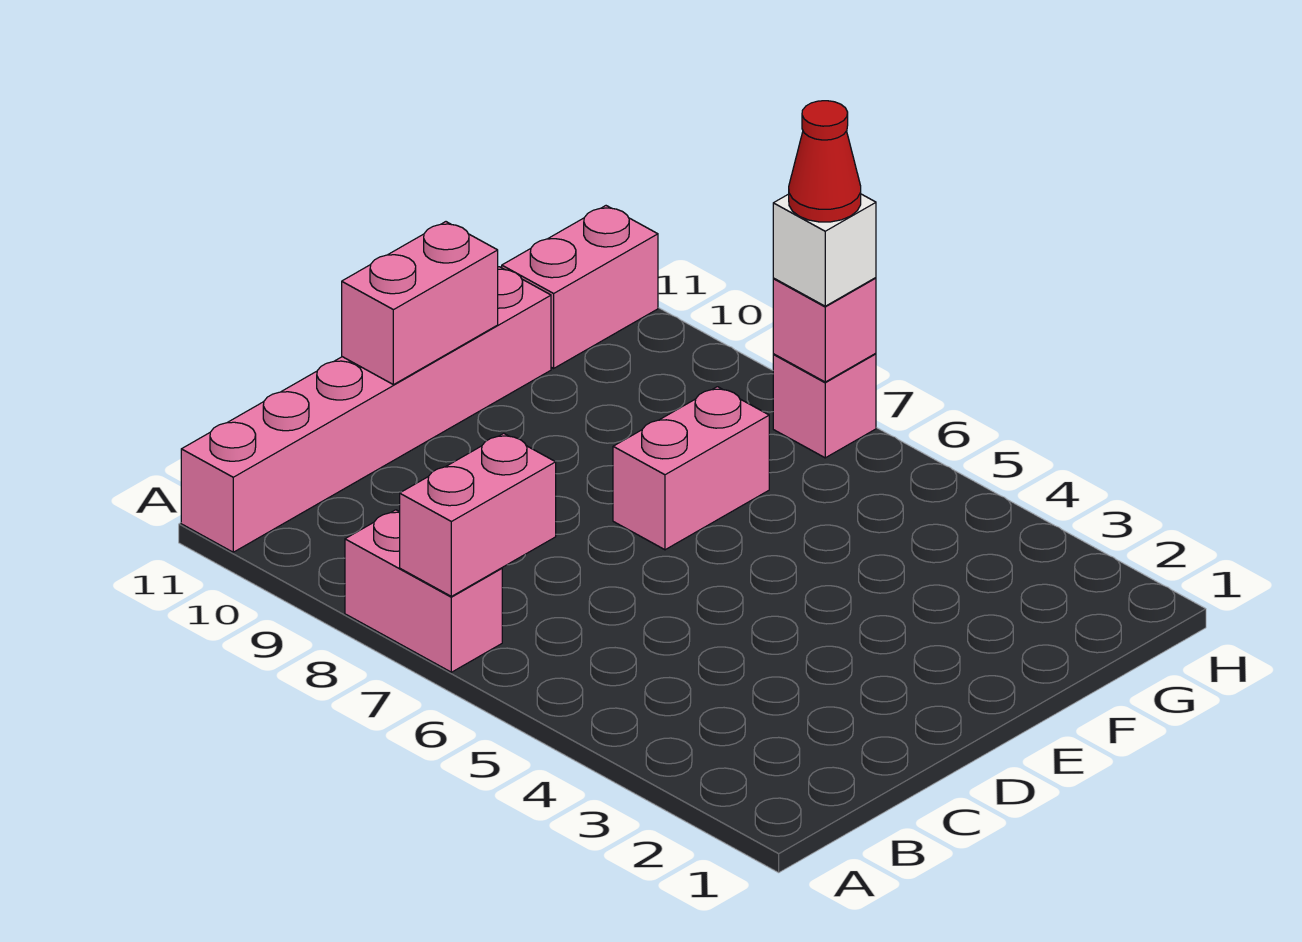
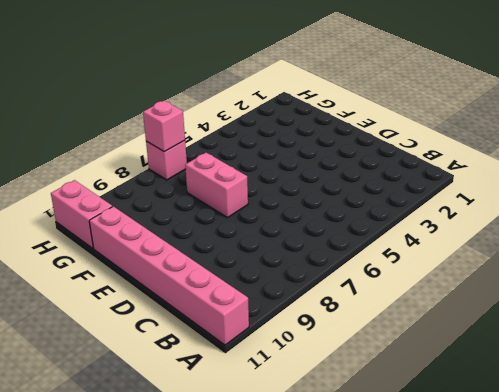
none -> pink brick A7:A8 level 1
none -> pink brick A7:B7 level 2

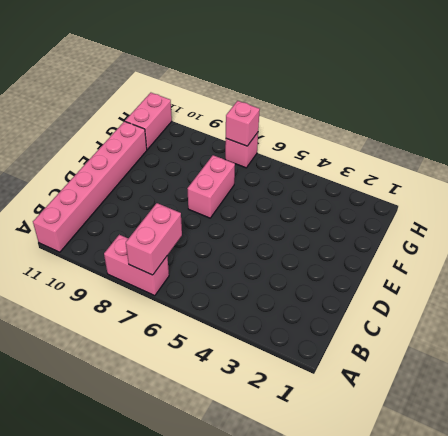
none -> pink brick D11:E11 level 2
none -> white brick H7 level 3

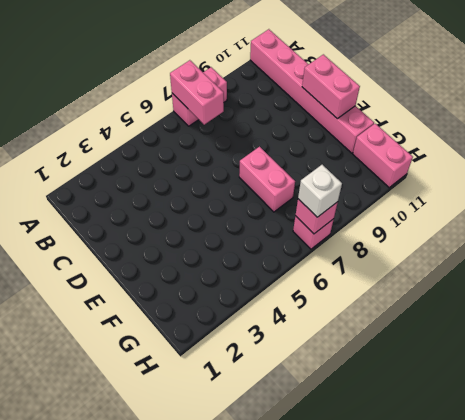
none -> red cone H7 level 4

